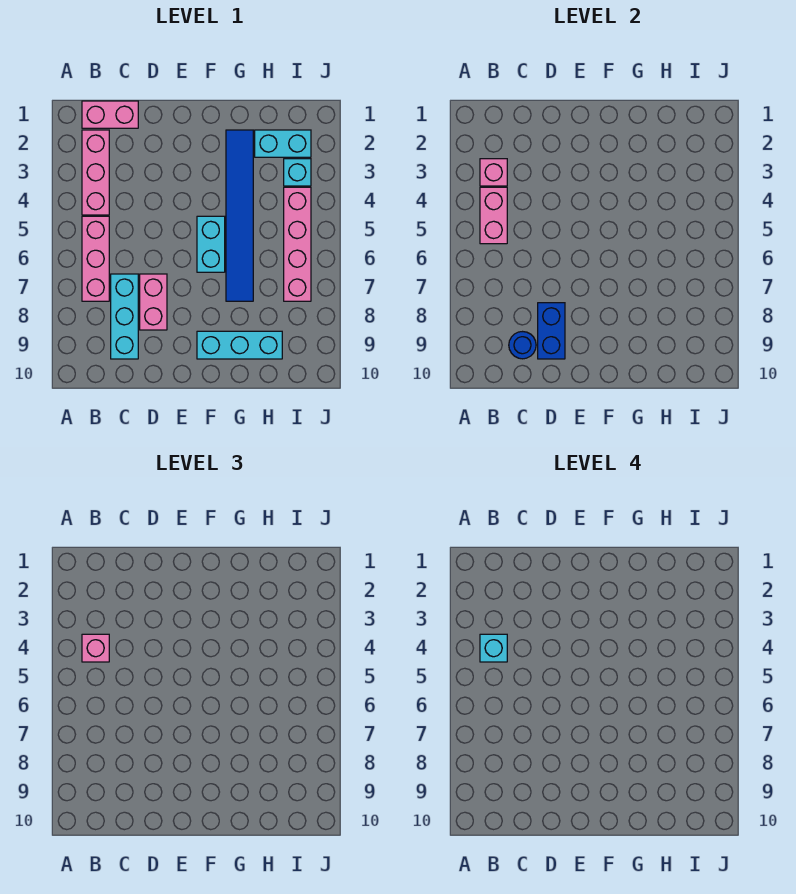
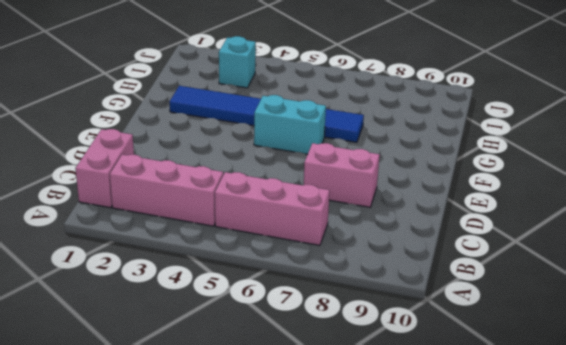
none -> cyan brick C7:C9 level 1
none -> cyan brick F9:H9 level 1
none -> cyan brick H2:I2 level 1

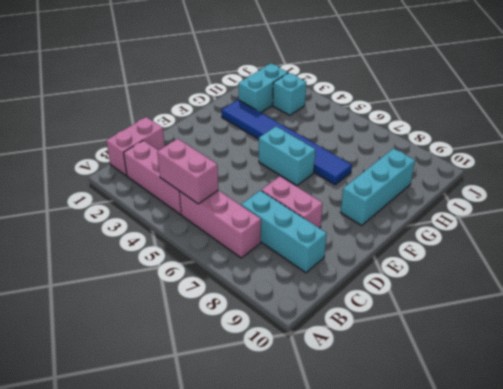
none -> pink brick I4:I7 level 1
none -> pink brick B3 level 2
none -> blue round brick C9 level 2

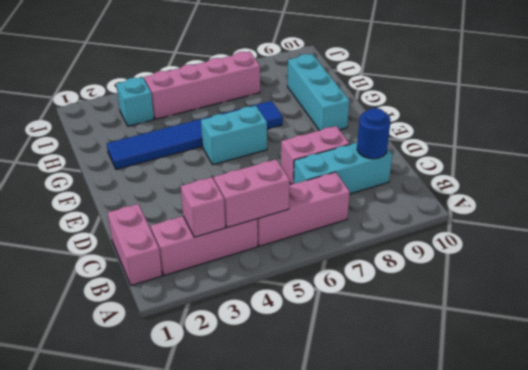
none -> cyan brick H2:I2 level 1
none -> blue brick D8:D9 level 2
none -> pink brick B4 level 3

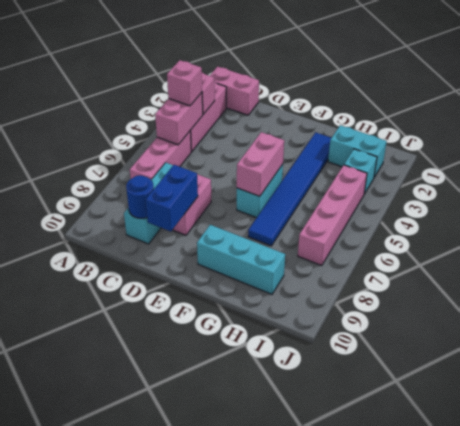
pink brick F5:F6 level 2 -> none
none -> cyan brick B4 level 4

